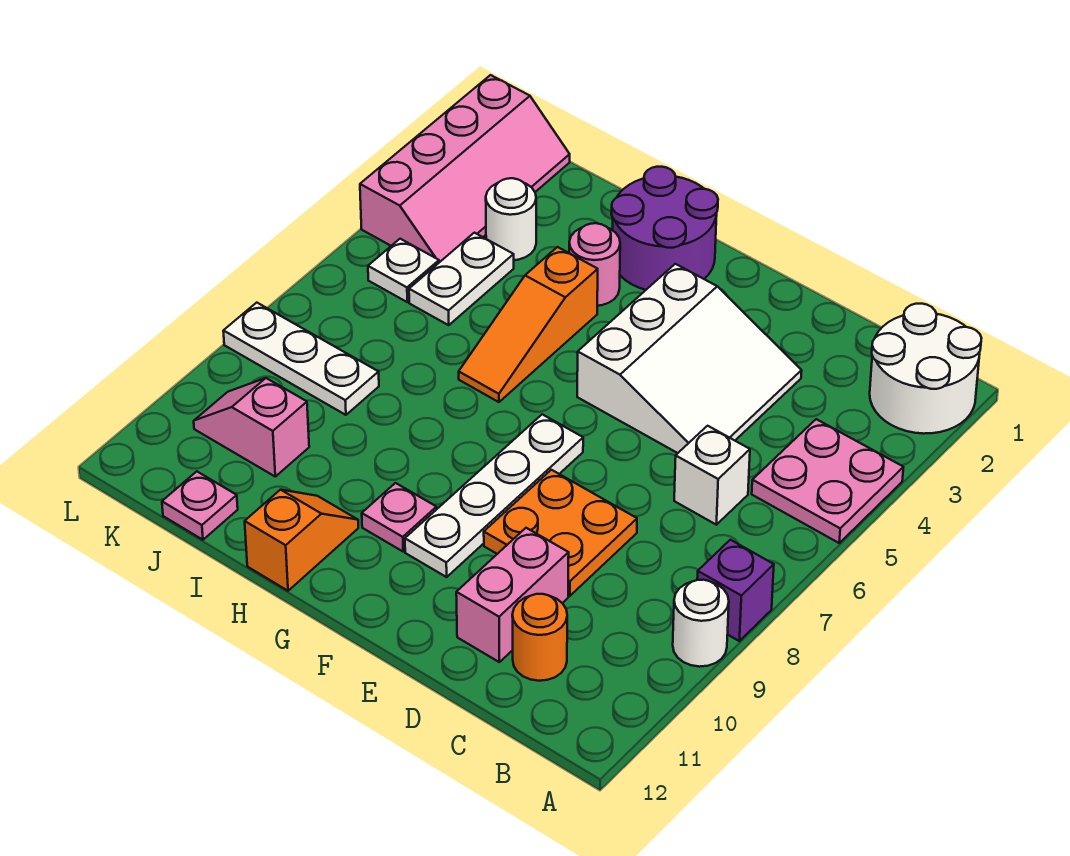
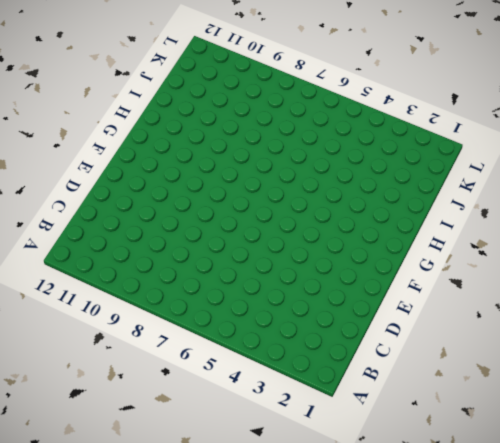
none -> white round brick A1:B2 level 1
none -> pink plate A4:B5 level 1
none -> purple brick A8 level 1

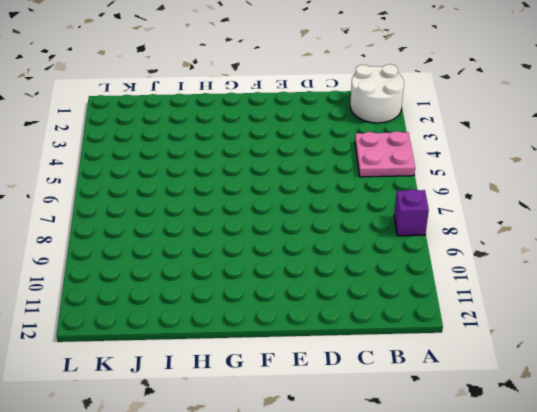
none -> white round brick A9 level 1
none -> white brick C6 level 1
none -> orange round brick C11 level 1

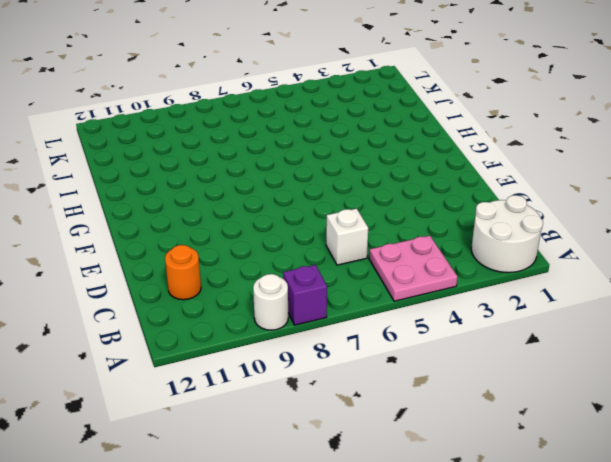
none -> white slope D3:F5 level 1 top F
none -> orange plate D8:E9 level 1
none -> pink brick D10:D11 level 1

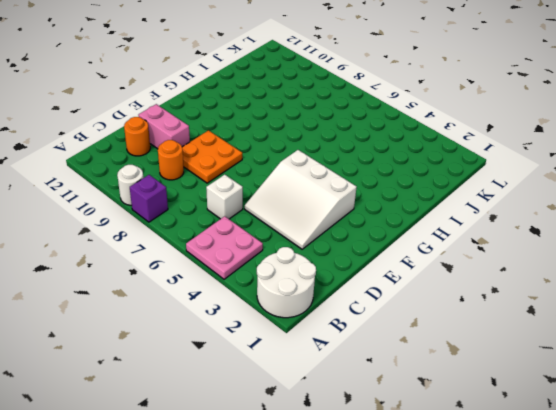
orange round brick C9 level 1 -> none
none -> white plate F7:F10 level 1
none -> purple round brick G1:H2 level 1
none -> pink plate G10 level 1

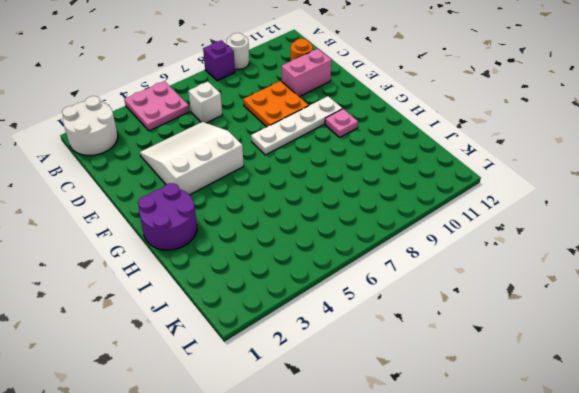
none -> pink round brick H3 level 1
none -> orange slope H4:H6 level 1 top 4
none -> orange slope H11:H12 level 1 top 12

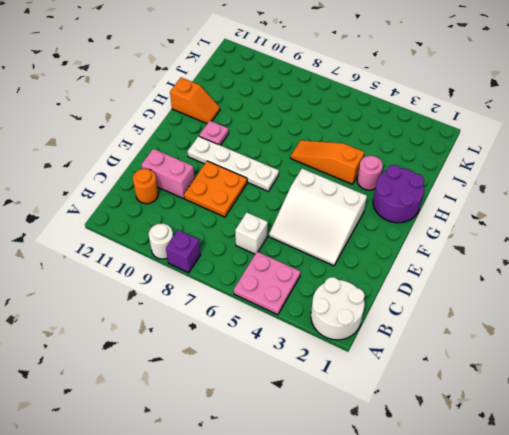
none -> white round brick J3 level 1
none -> white plate J4:J5 level 1
none -> white plate J8:L8 level 1

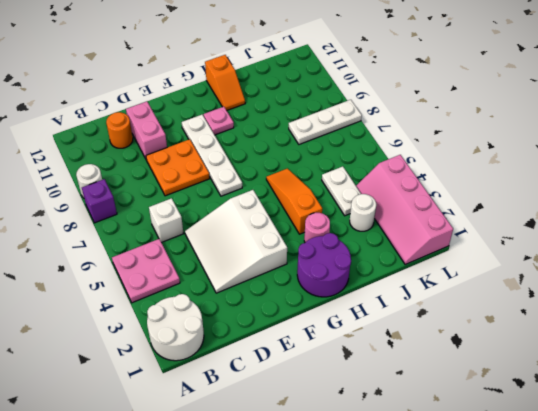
none -> pink slope J10:K10 level 1 top J
none -> pink plate J12 level 1
none -> white plate K5 level 1

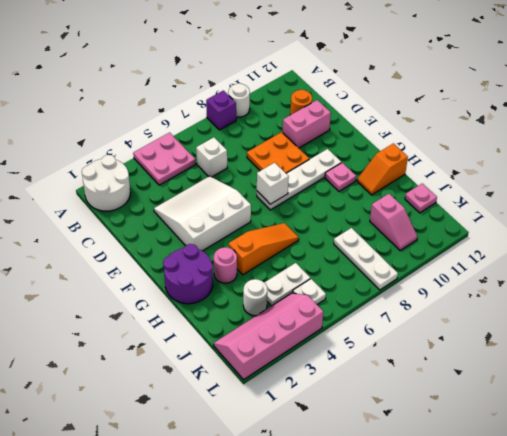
white brick F7 level 2 -> none

